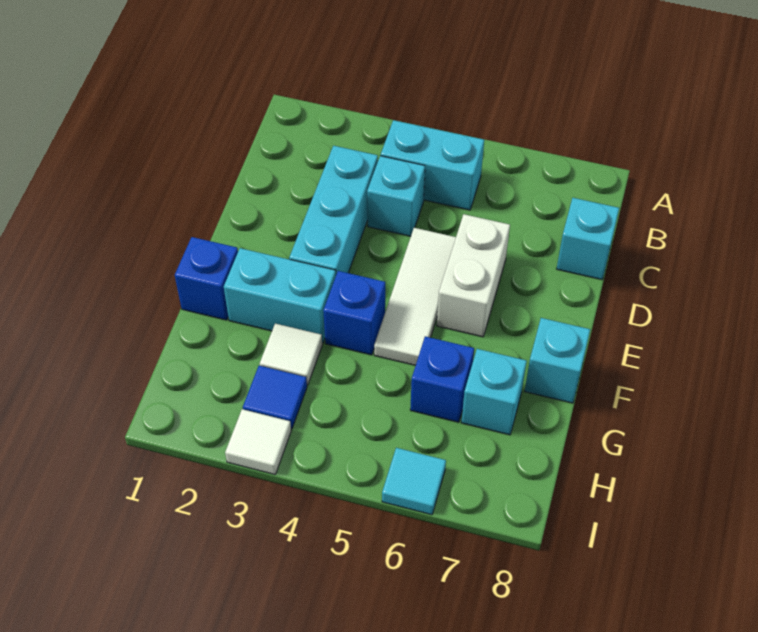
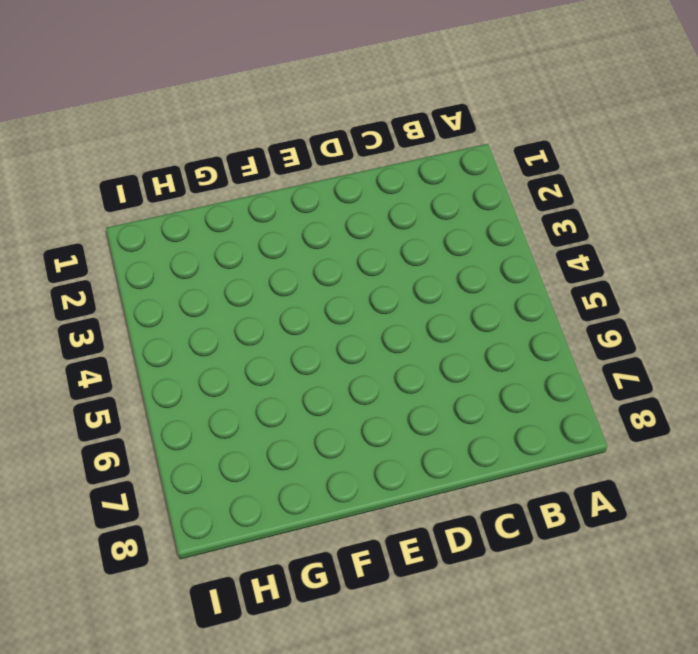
none -> cyan brick B4:B5 level 1
none -> cyan brick C3:E3 level 1
none -> cyan brick C4 level 1

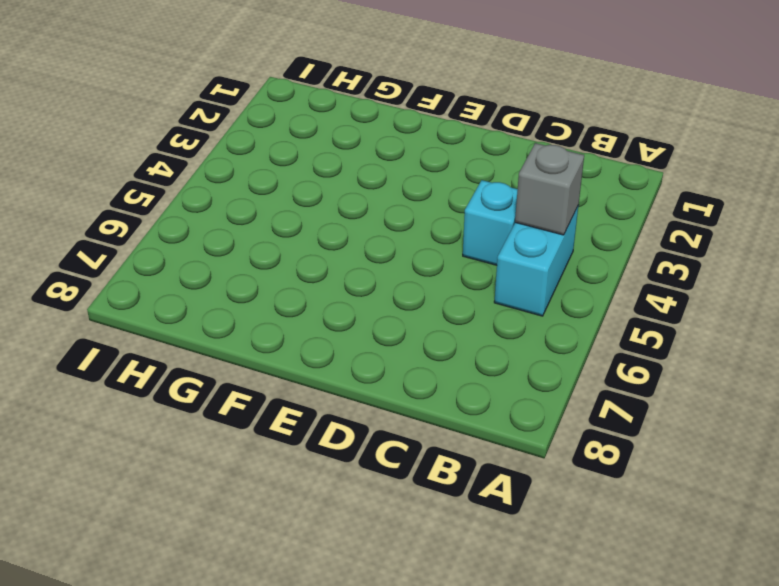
grey brick B4 level 2 -> none
none -> cyan brick C3:E3 level 1
none -> cyan brick C8 level 1
none -> white tile D5:F5 level 1

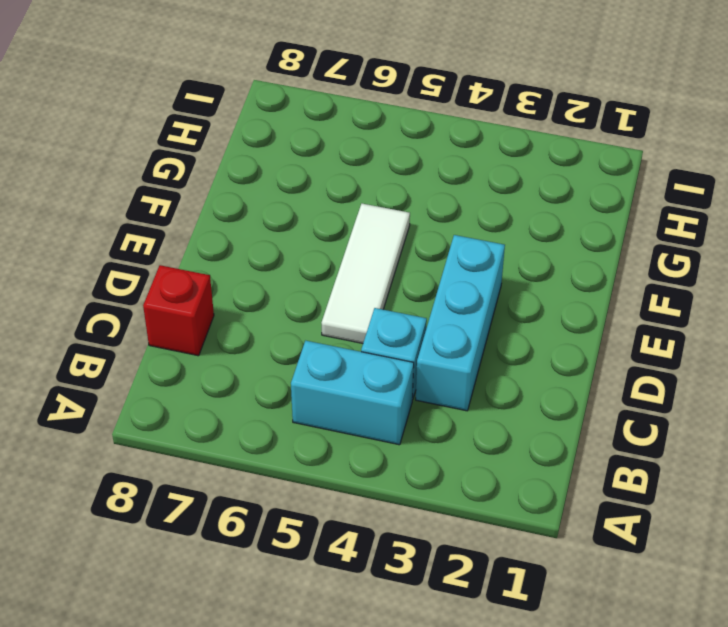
red brick C8 level 1 -> cyan brick C8 level 1
none -> white brick D6:E6 level 1
none -> blue brick F1 level 1
none -> cyan brick F2:F3 level 1

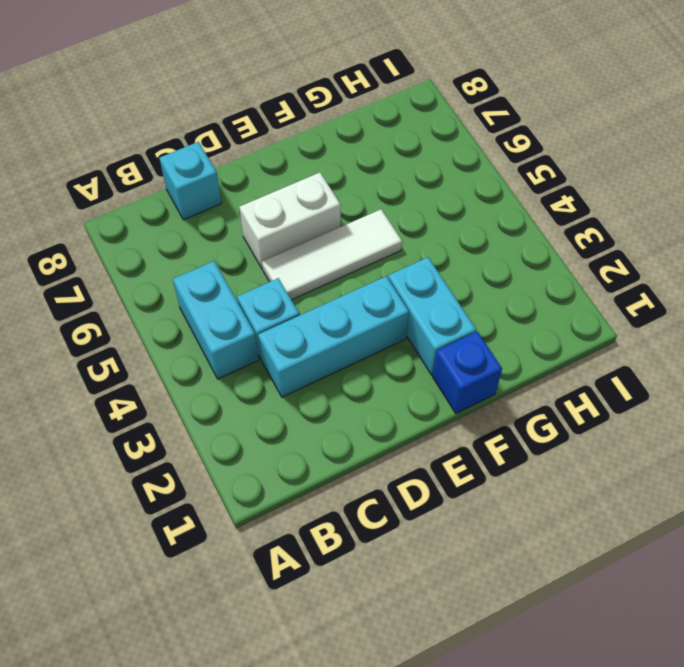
none -> blue brick F4 level 1
none -> cyan brick F8 level 1
none -> white tile G3 level 1

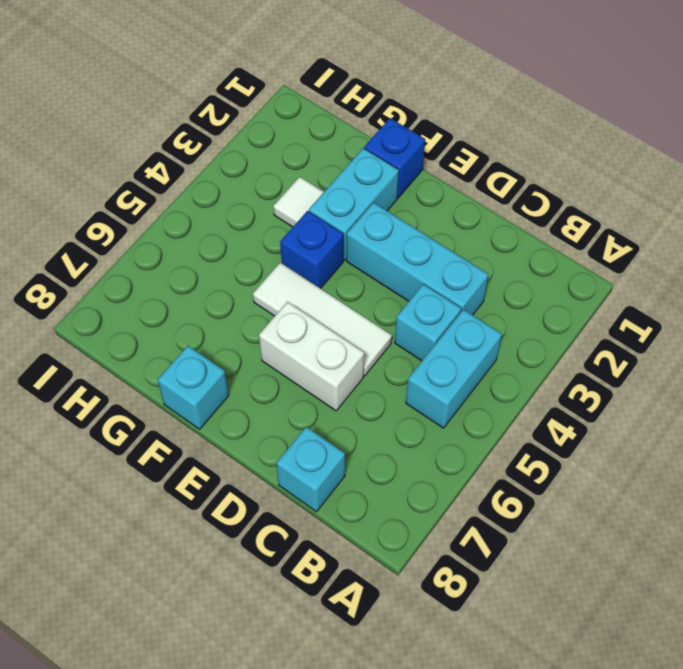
none -> blue brick G6 level 1
none -> cyan brick G7 level 1
none -> blue tile H3 level 1

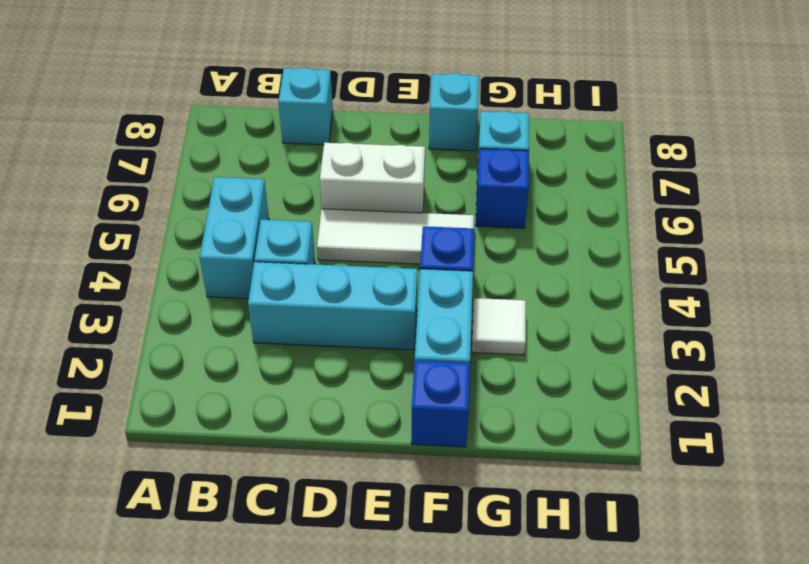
none -> blue tile H3 level 1
none -> white tile I3 level 1
none -> cyan tile I6 level 1

